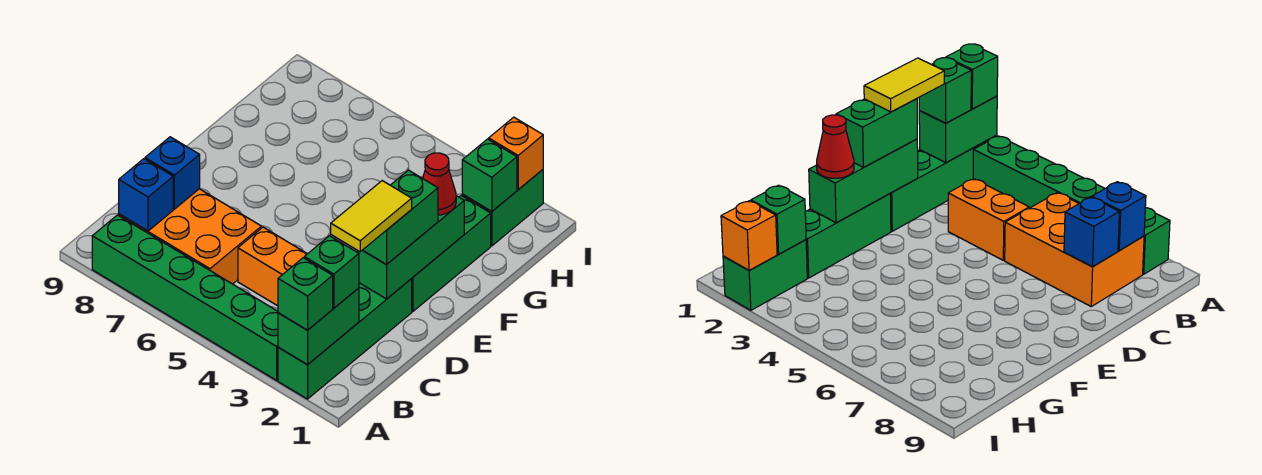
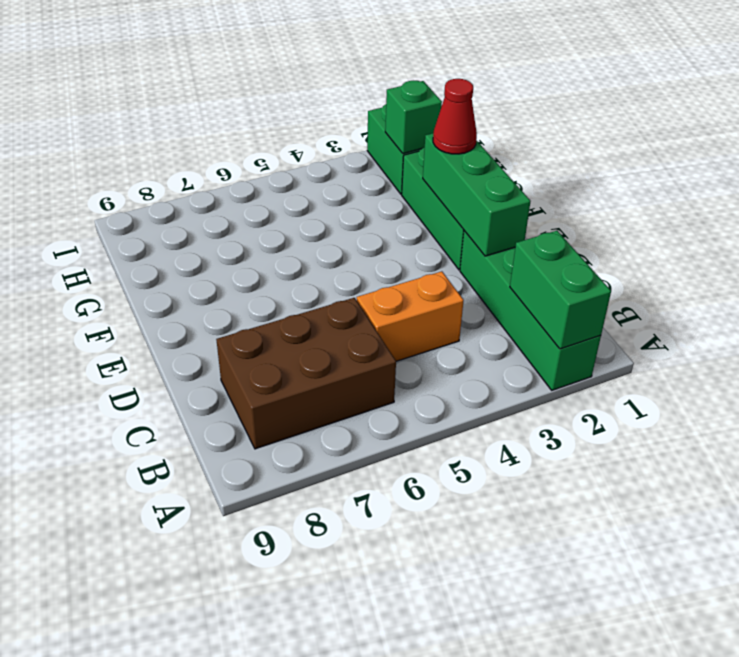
brown brick B6:C8 level 1 -> orange brick B6:C8 level 1
none -> green brick A3:A8 level 1
none -> blue brick B8 level 2
none -> blue brick C8 level 2

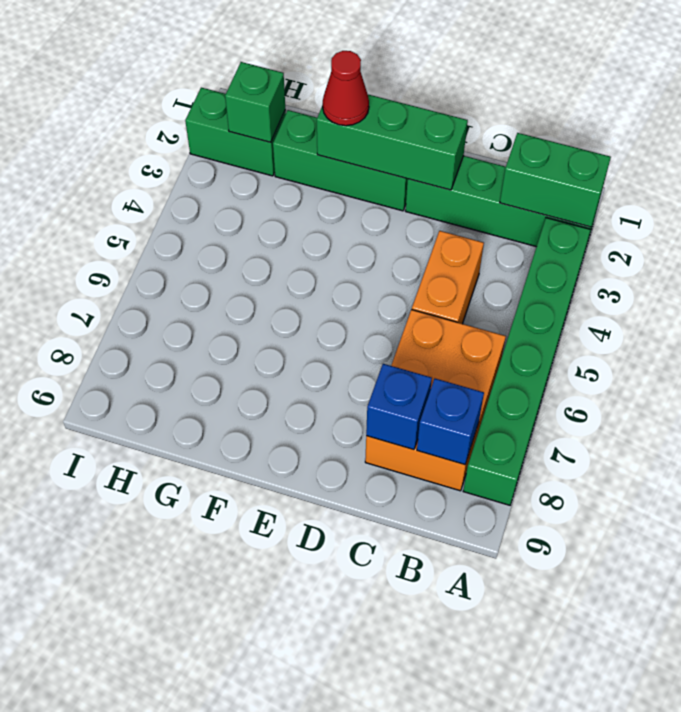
none -> orange brick I2 level 2
none -> green brick A2 level 3
none -> green brick B2 level 3

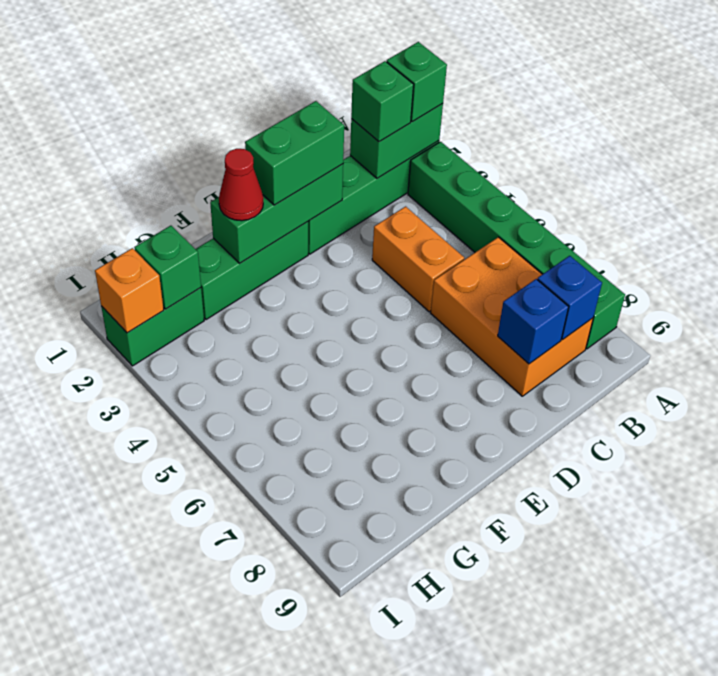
none -> yellow tile C2:D2 level 4

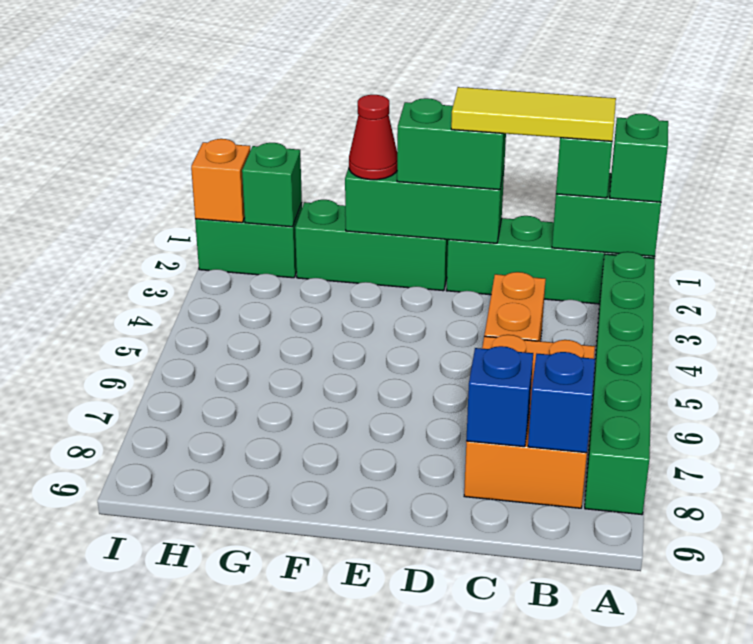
yellow tile B2:D2 level 4 -> yellow tile C2:D2 level 4

